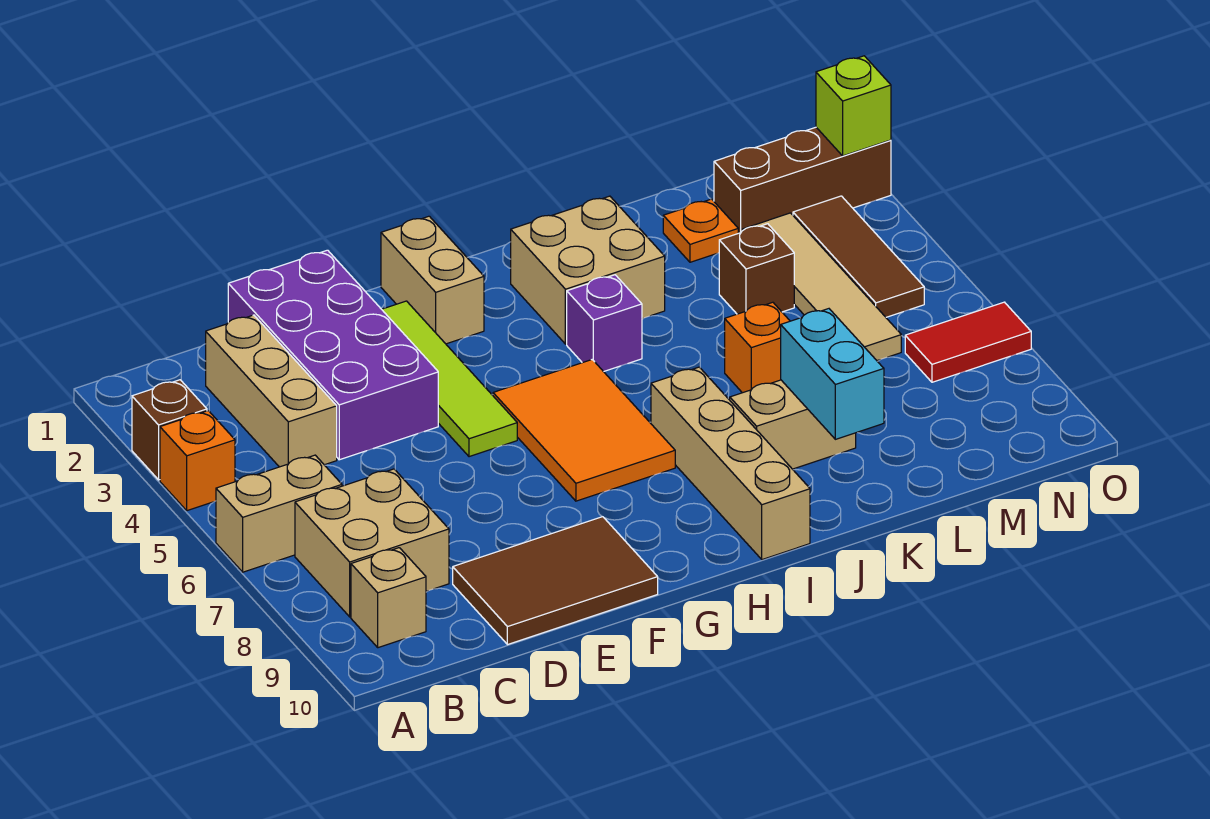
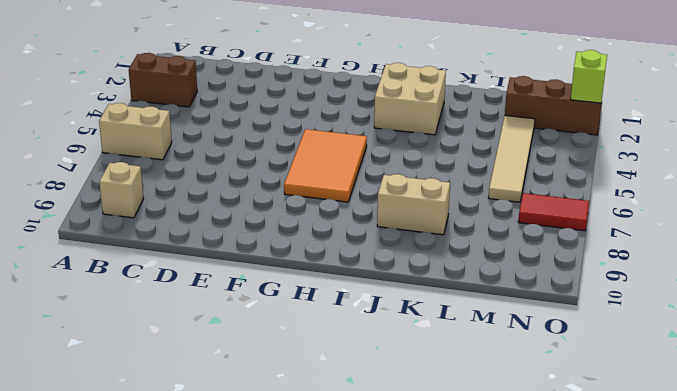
brown brick A3:B3 level 1 -> brown brick A3 level 1
none -> orange brick A4 level 1
none -> tan brick B7:C8 level 1
none -> tan brick C2:C4 level 1

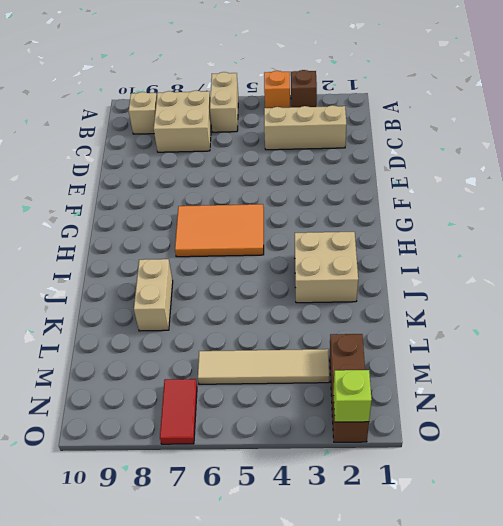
none -> purple brick D1:E4 level 1
none -> brown tile D9:F10 level 1
none -> lime tile F2:F5 level 1

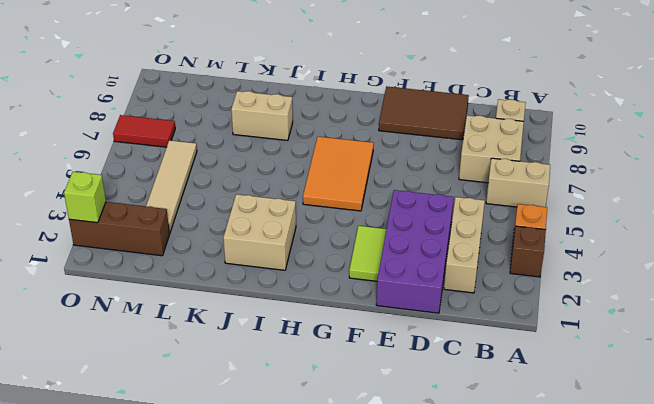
lime tile F2:F3 level 1 -> lime tile F2:F5 level 1
none -> tan brick G1:G2 level 1
none -> purple brick I4 level 1
none -> tan brick I7:I10 level 1

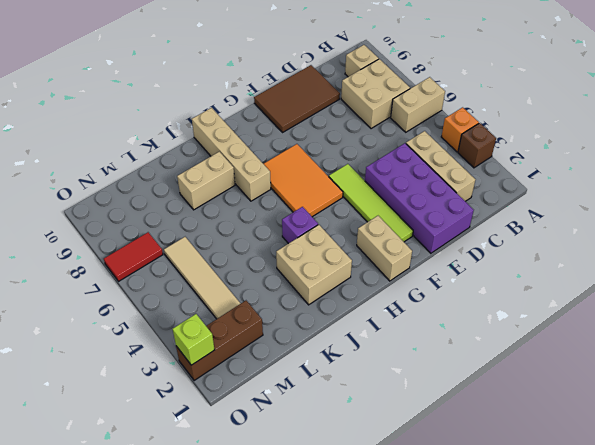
none -> orange brick K6 level 1
none -> orange plate L2 level 1
none -> brown brick L4 level 1

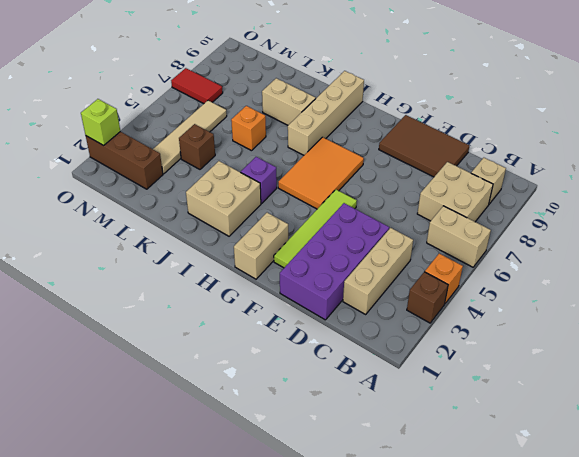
none -> orange plate L2 level 1
none -> brown tile N3:N5 level 1
none -> cyan brick K8:K9 level 2

